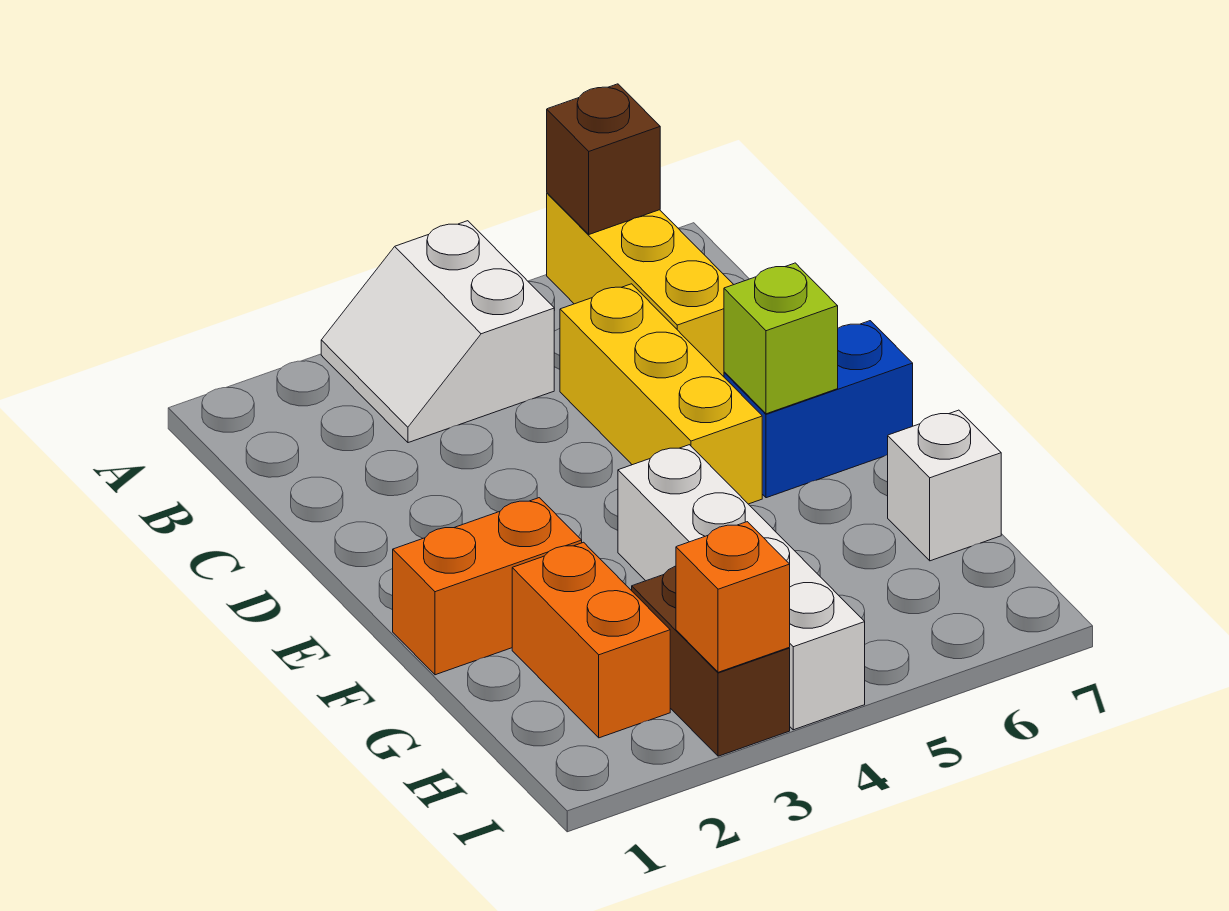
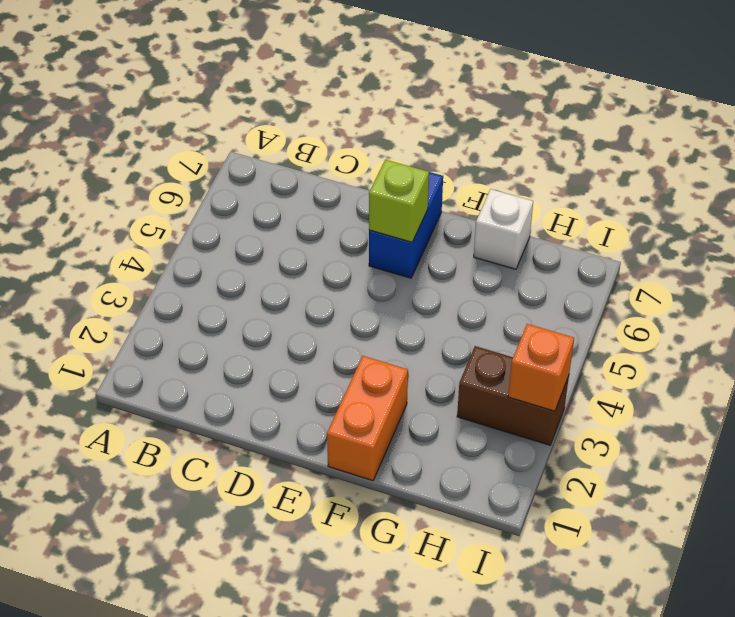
none -> white slope A3:B4 level 1 top 4
none -> yellow brick A6:C6 level 1
none -> yellow brick C5:E5 level 1

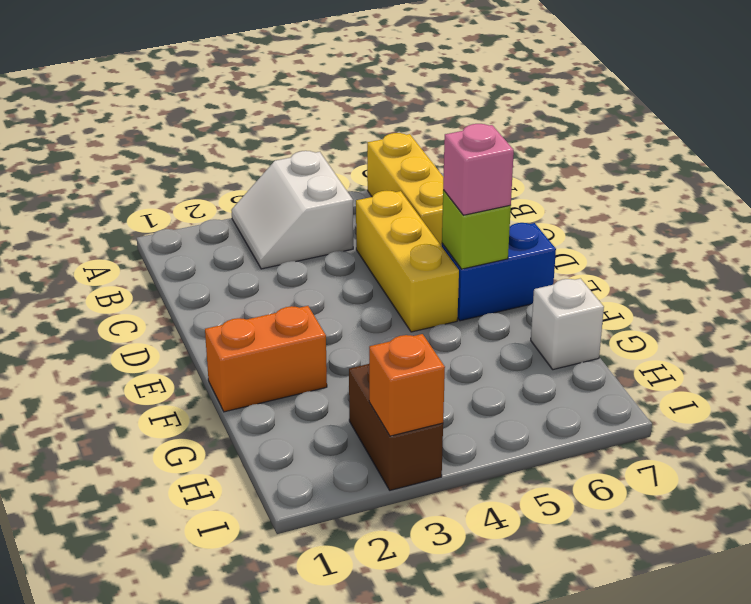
pink brick E6 level 3 -> none
none -> white brick F4:I4 level 1
none -> orange brick G2:H2 level 1
none -> brown brick A6 level 2

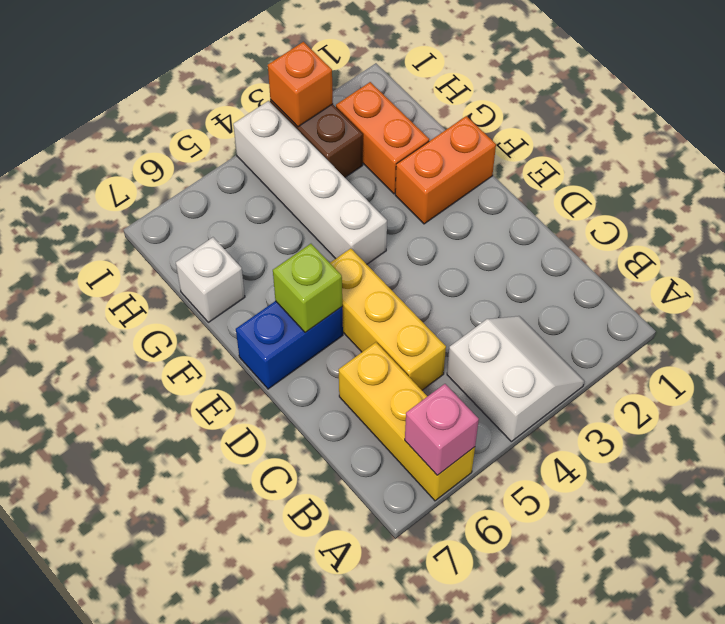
pink brick A6 level 2 -> brown brick A6 level 2

